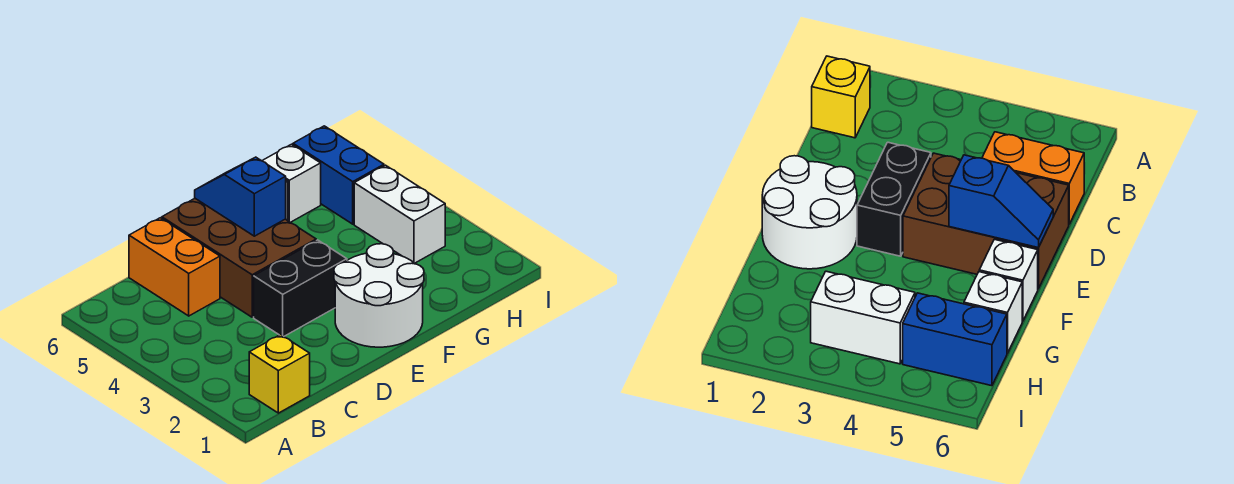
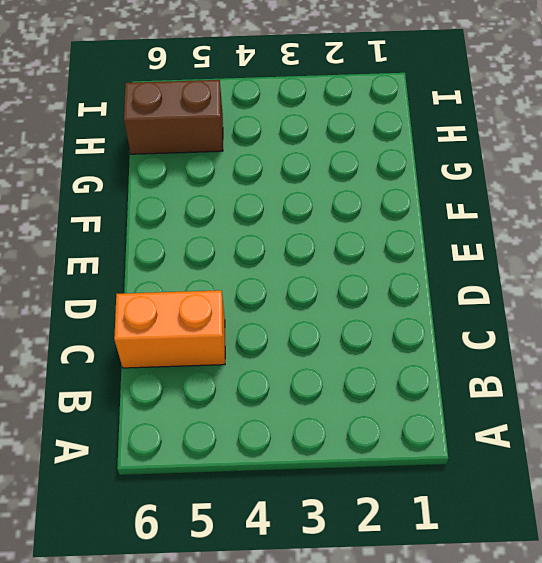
brown brick H5:H6 level 1 -> blue brick H5:H6 level 1
none -> yellow brick B1 level 1
none -> black brick D3:E3 level 1

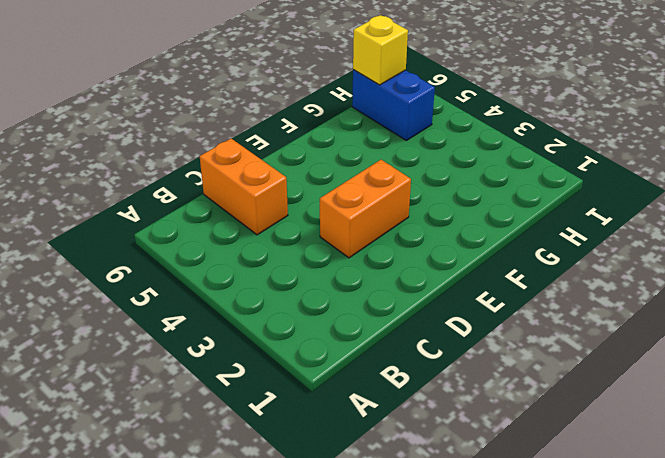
orange brick D3:E3 level 1 -> black brick D3:E3 level 1
yellow brick H6 level 2 -> yellow brick B1 level 1
none -> brown brick D4:E6 level 1
none -> white round brick E1:F2 level 1

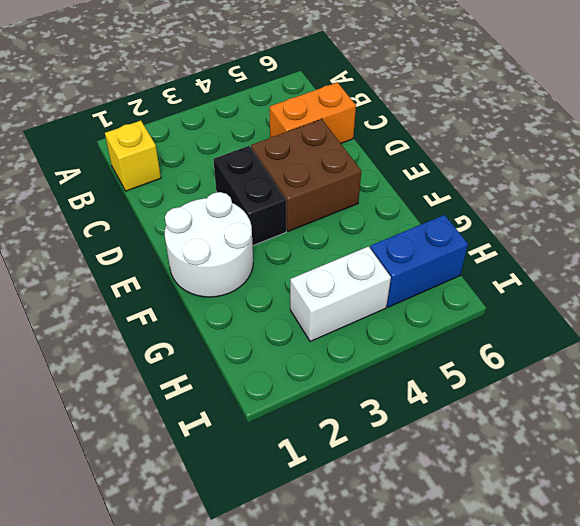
brown brick D4:E5 level 1 -> brown brick D4:E6 level 1
none -> white brick F6 level 1
none -> white brick G6 level 1

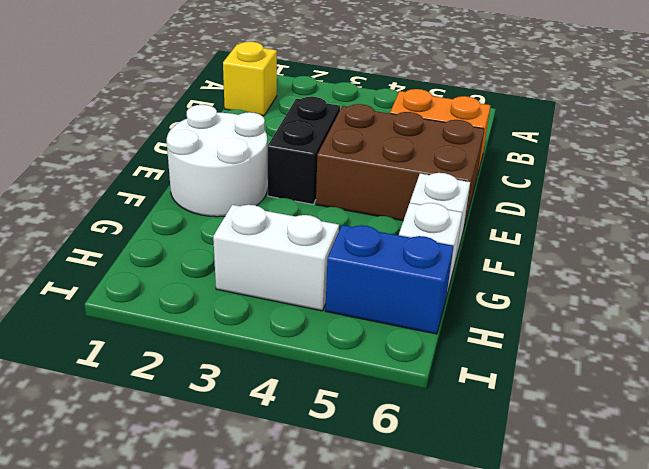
none -> blue slope E5:E6 level 2 top 5

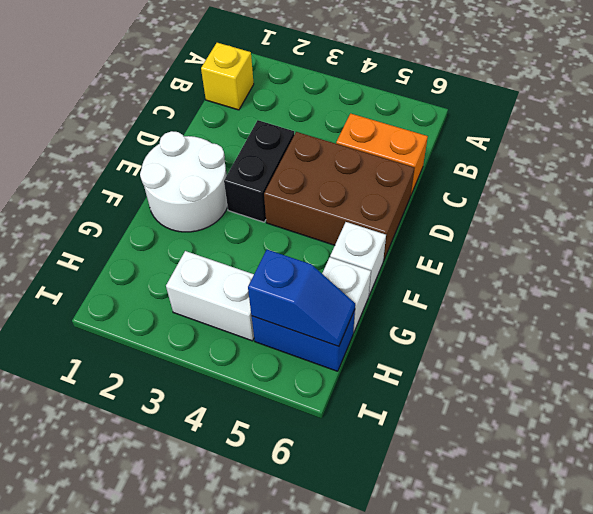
blue slope H5:H6 level 2 top 5 -> blue slope E5:E6 level 2 top 5

